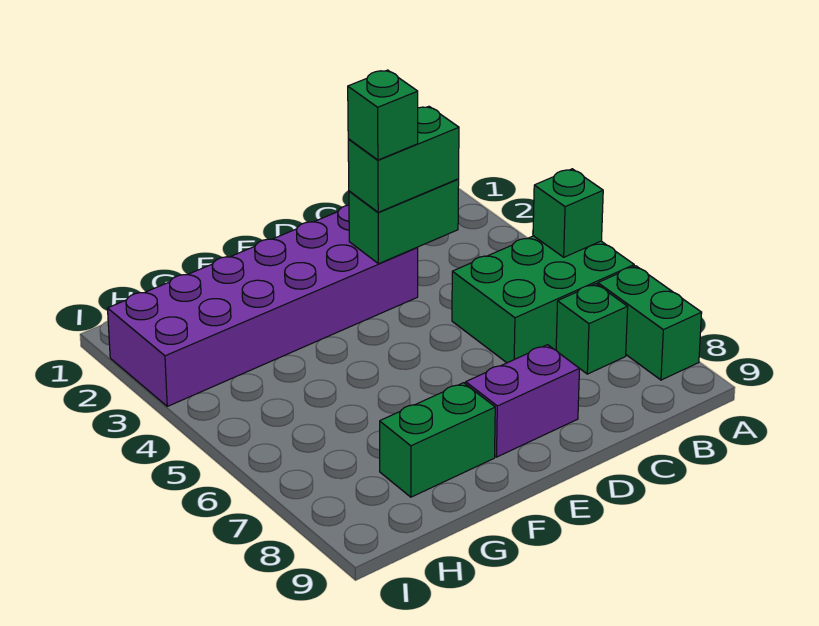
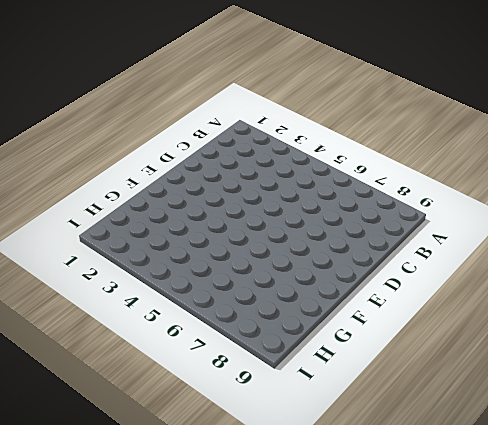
none -> green brick A5:C6 level 1
none -> green brick A7:A8 level 1

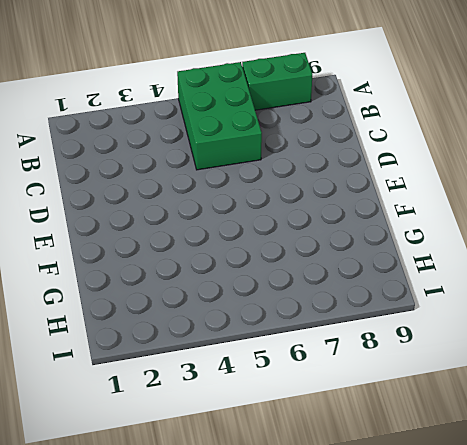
none -> green brick B7 level 1
none -> purple brick D2:I3 level 1

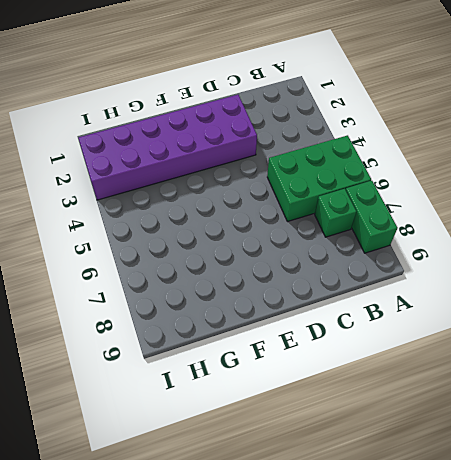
none -> purple brick D8:E8 level 1
none -> green brick F8:G8 level 1

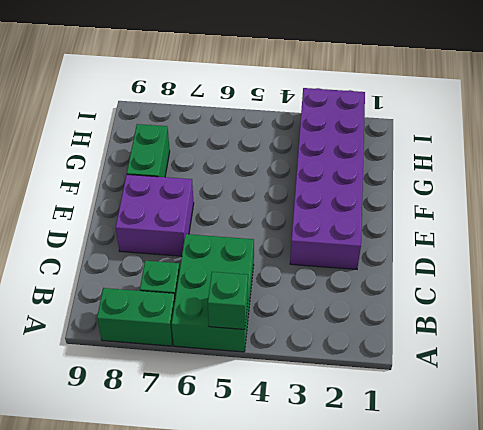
purple brick D7:E8 level 1 -> purple brick D8:E8 level 1
none -> green brick C3:D3 level 2
none -> green brick C3:D3 level 3

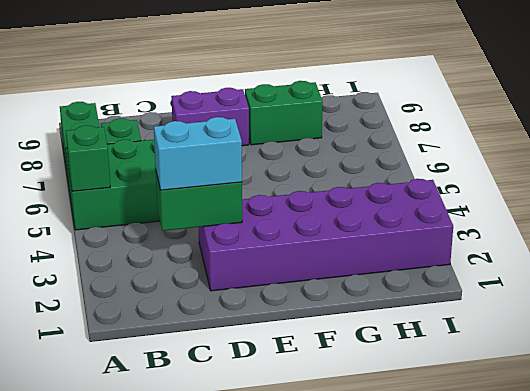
cyan brick C3:D3 level 3 -> green brick C3:D3 level 3
none -> green brick D3 level 4

